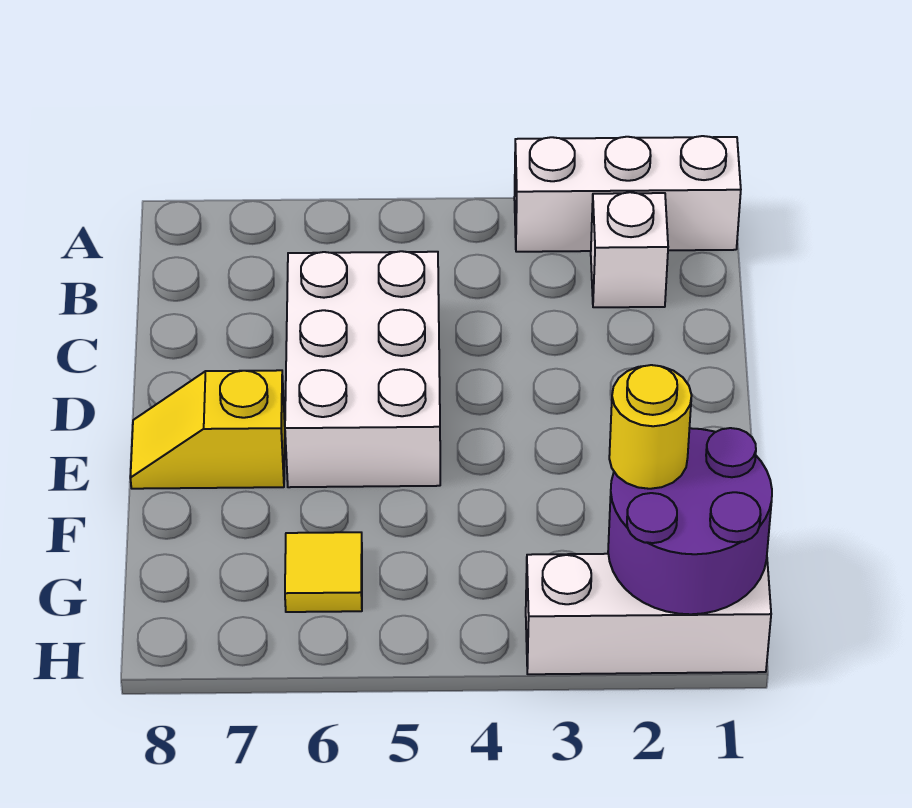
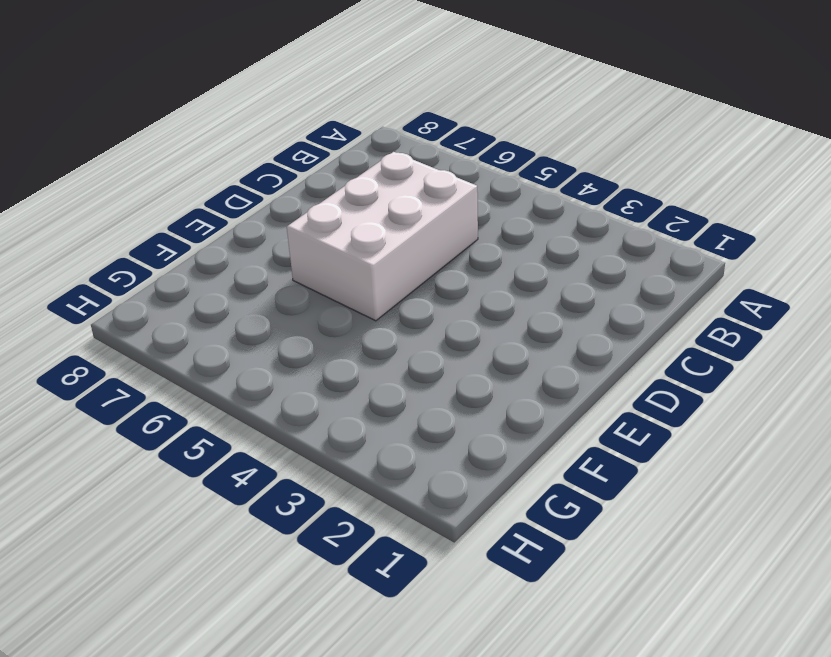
none -> white brick A1:A3 level 1
none -> white brick B2 level 1

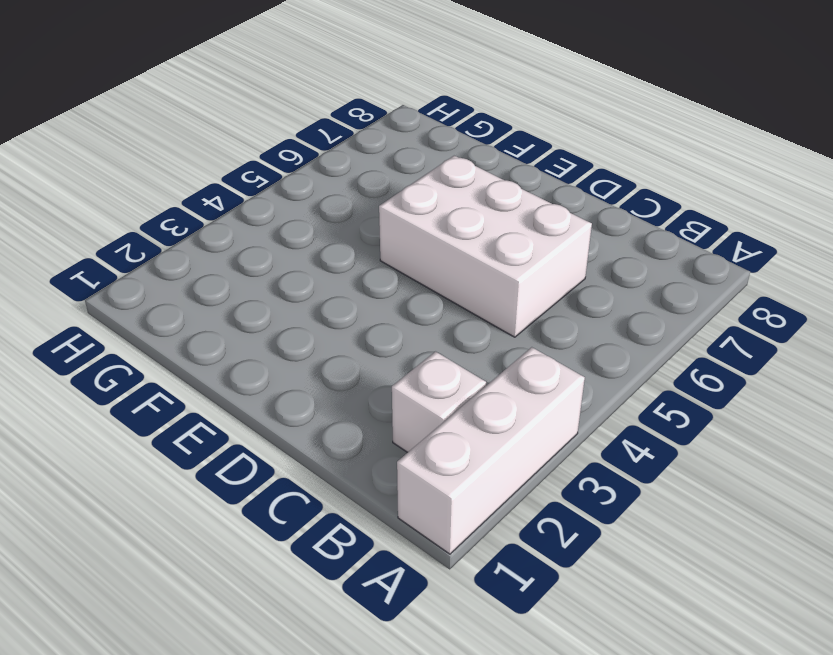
none -> yellow slope E7:E8 level 1 top 7
none -> yellow tile G6 level 1

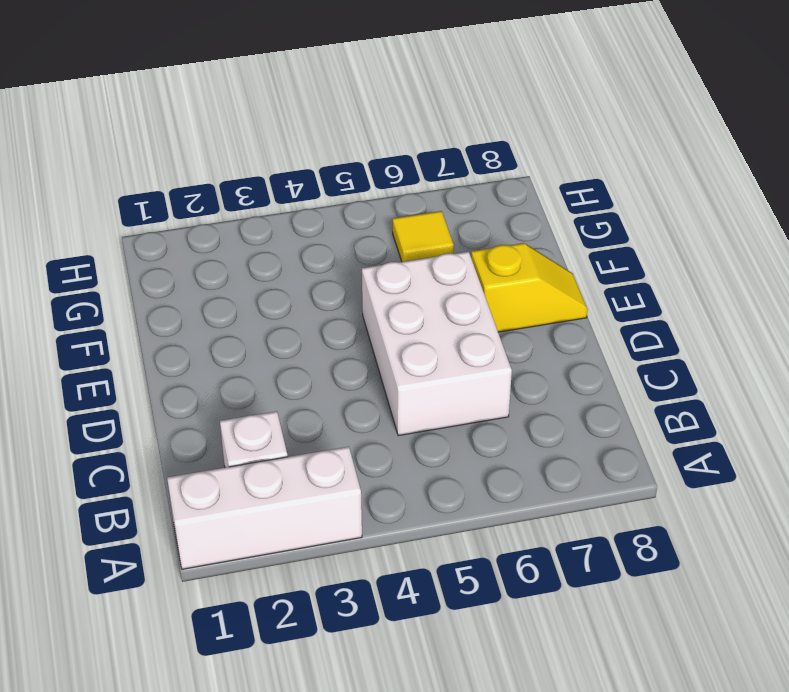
none -> white brick H1:H3 level 1
none -> purple round brick G1:H2 level 2

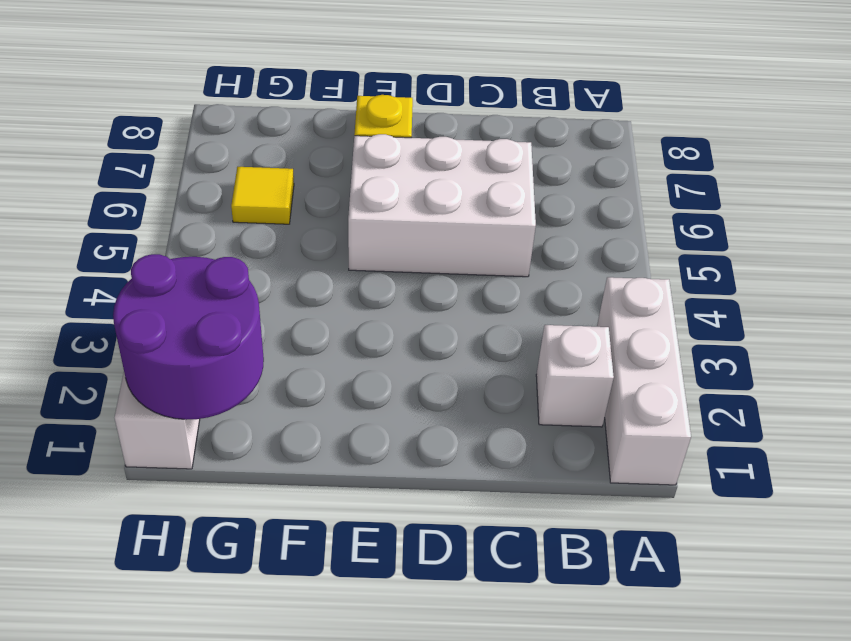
none -> yellow round brick G2 level 3

